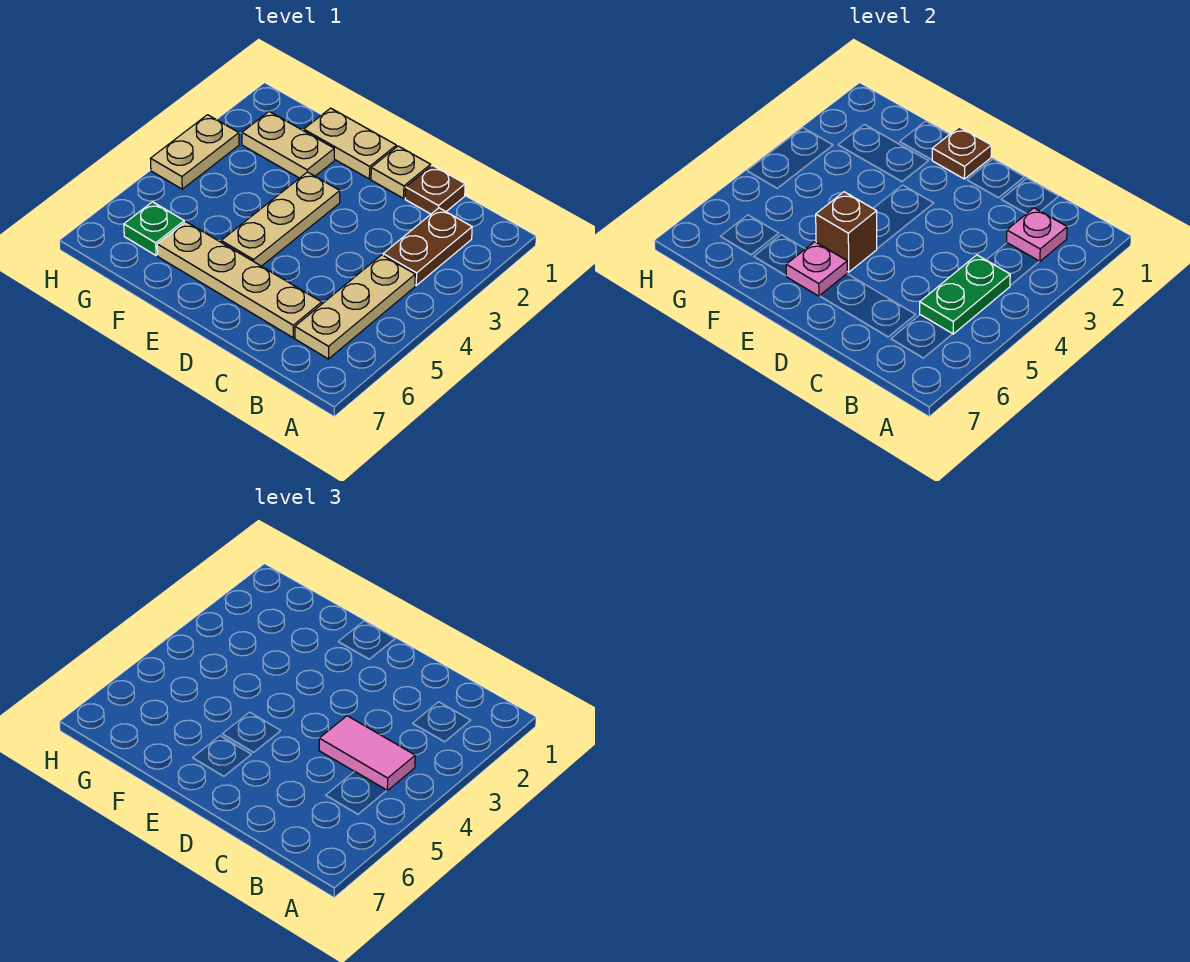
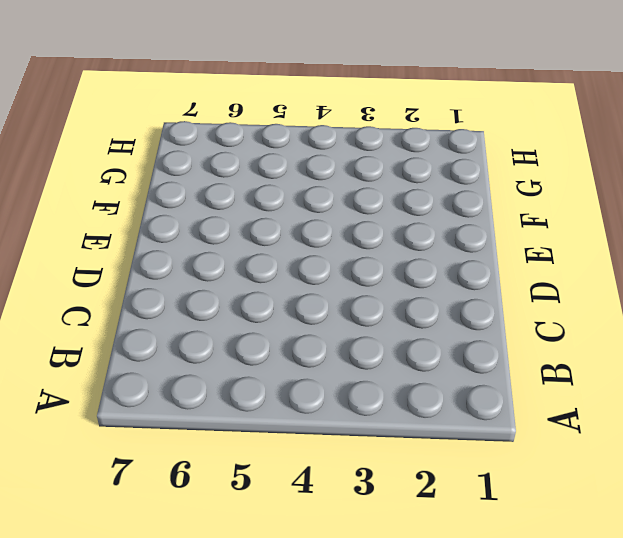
none -> brown plate B2:B3 level 1
none -> tan plate B4:B6 level 1
none -> brown plate C1 level 1

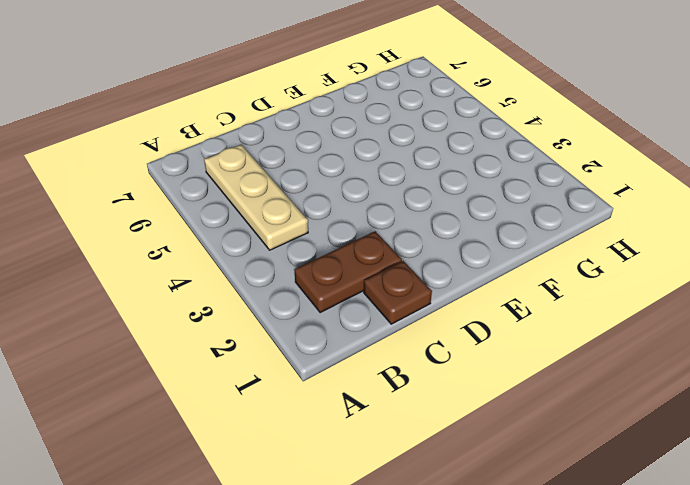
brown plate B2:C2 level 1 -> brown plate B2:B3 level 1
none -> tan plate C6:F6 level 1
none -> tan plate D1 level 1
none -> tan plate E1:F1 level 1

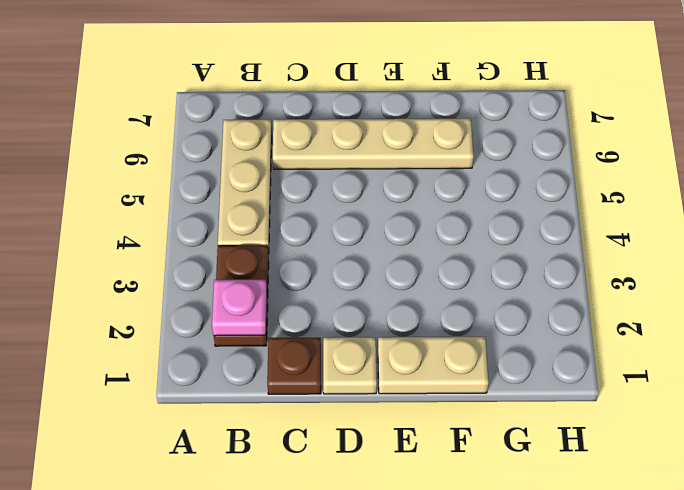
none -> tan plate E3:E5 level 1
none -> tan plate F2:G2 level 1
none -> green plate G6 level 1

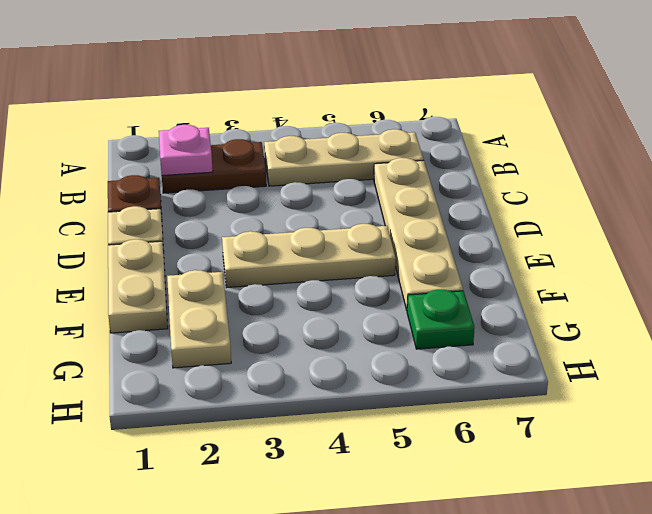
none -> tan plate H3:H4 level 1
none -> green plate B4:B5 level 2
none -> brown plate E1 level 2

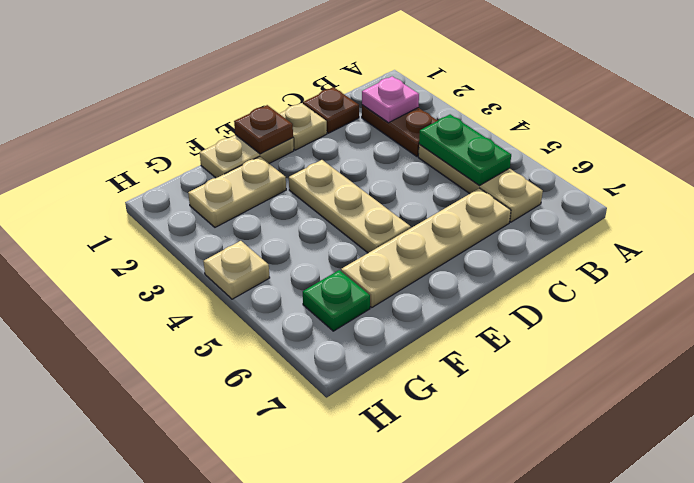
tan plate H4 level 1 -> tan plate H3:H4 level 1
none -> brown brick E5 level 2
none -> pink plate E6 level 2
none -> pink tile B4:C4 level 3

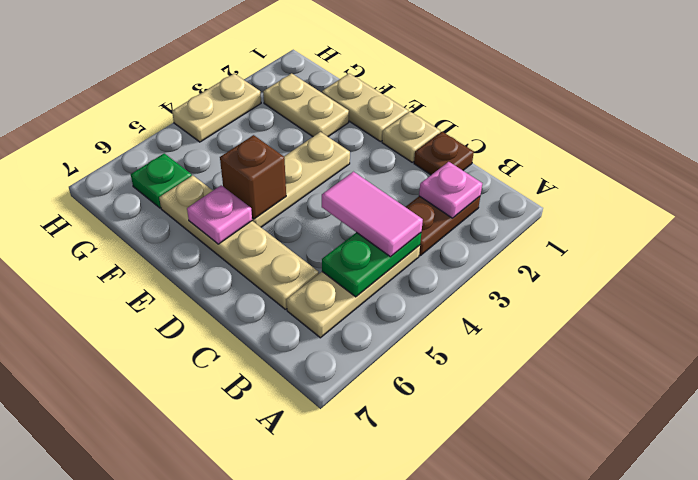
none -> brown plate E1 level 2

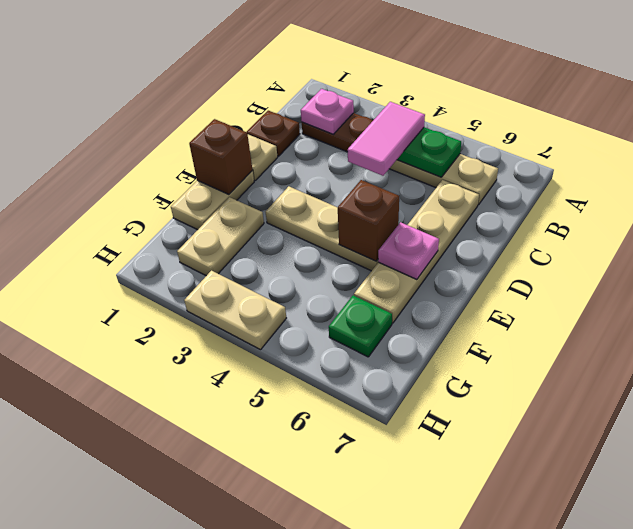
brown brick E1 level 2 -> brown plate E1 level 2

